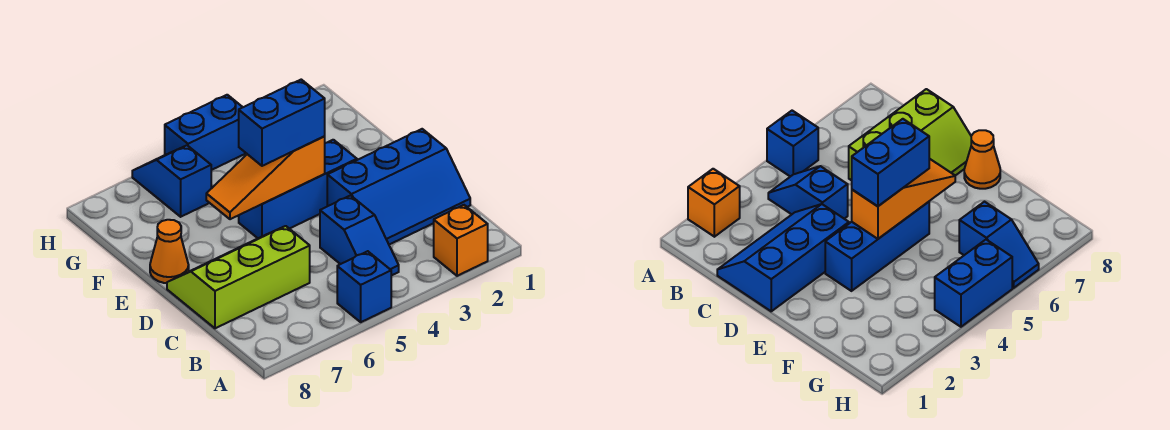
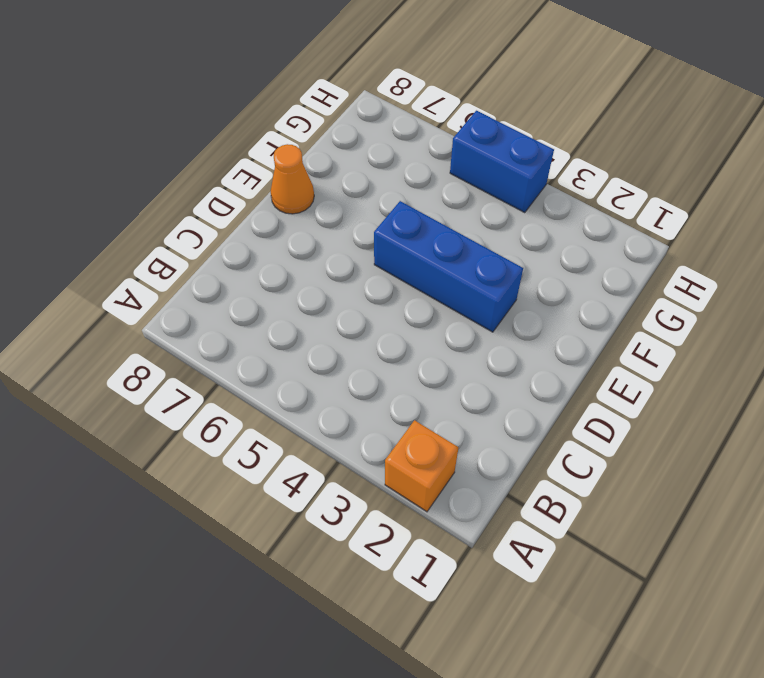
none -> blue brick A5 level 1
none -> blue slope B4:C4 level 1 top C

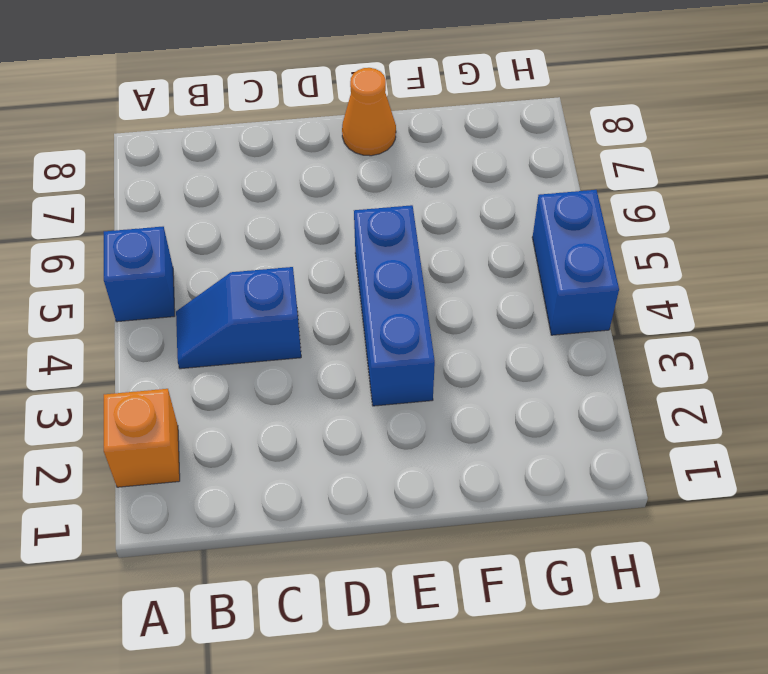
none -> blue slope C1:D3 level 1 top D
none -> lime slope C6:D8 level 1 top C

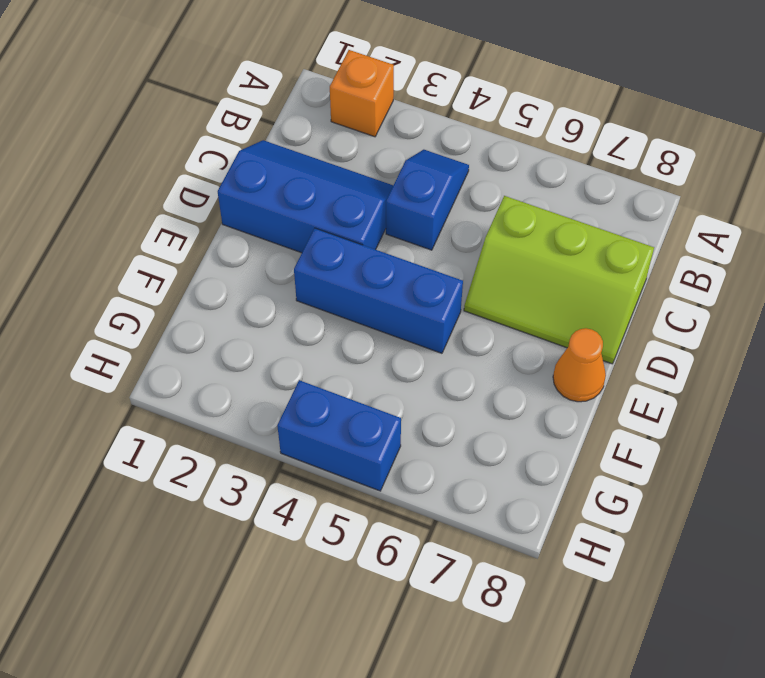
none -> blue brick A5 level 1
none -> blue slope G6:H6 level 1 top G

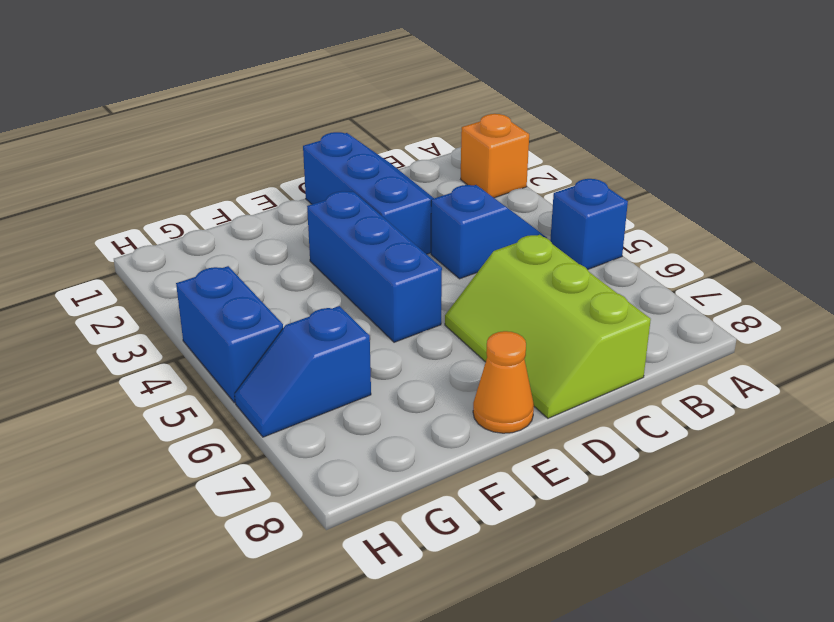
none -> orange slope E4:E6 level 2 top 4
none -> blue brick E4:E5 level 3

